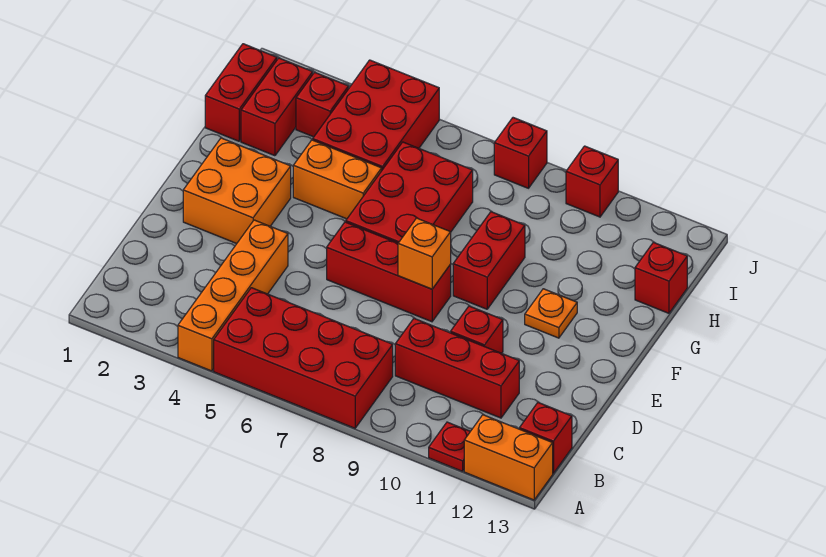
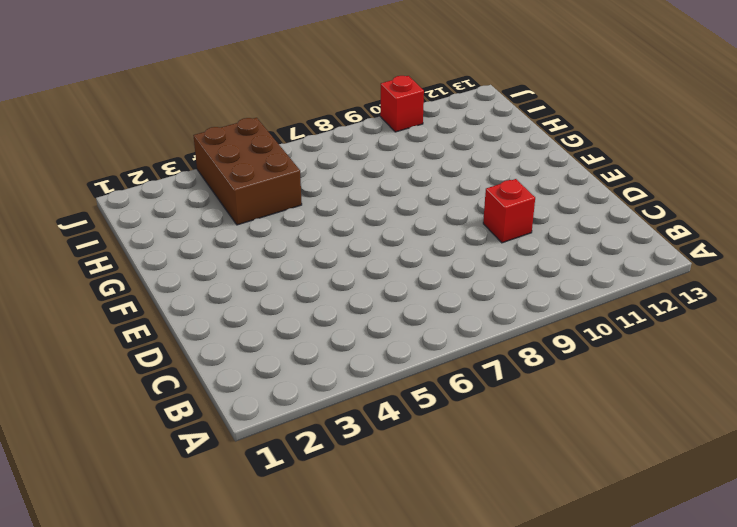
brown brick H4:J5 level 1 -> red brick H4:J5 level 1
none -> orange brick A4:D4 level 1
none -> red brick A5:B8 level 1
none -> red plate A11 level 1

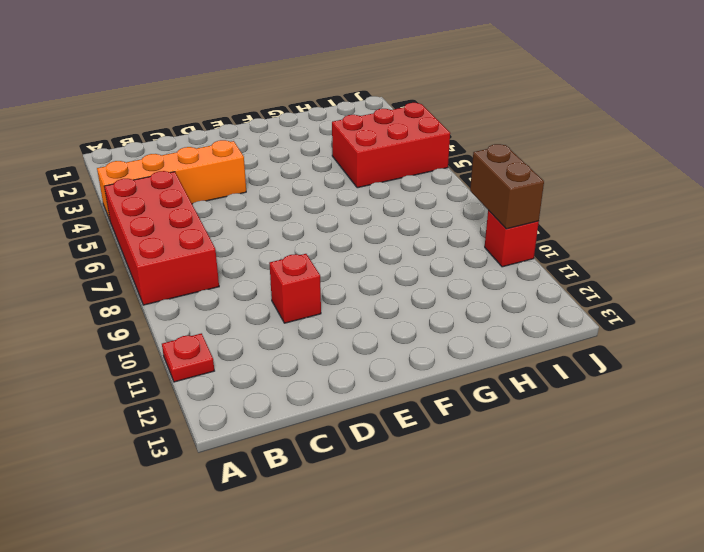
brown brick J9:J10 level 2 -> none
none -> orange brick A12:A13 level 1
none -> red brick B13 level 1
none -> red brick C9:C11 level 1

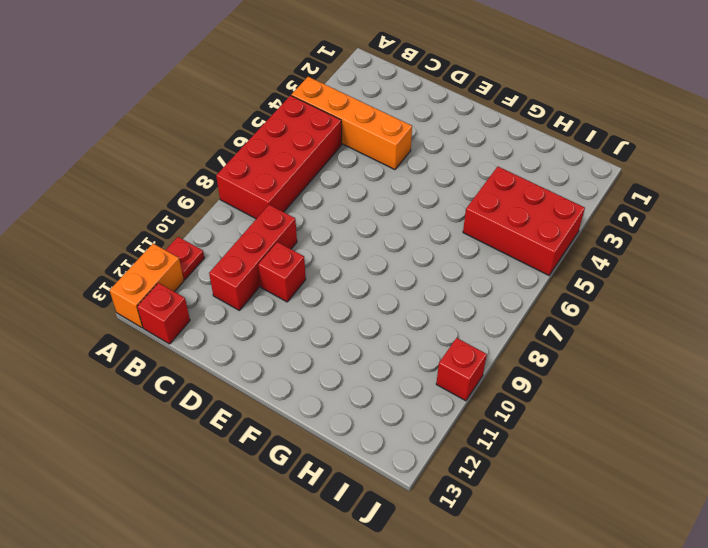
none -> orange brick E2:F3 level 1
none -> red brick E6:E8 level 1
none -> red brick F6:H7 level 1

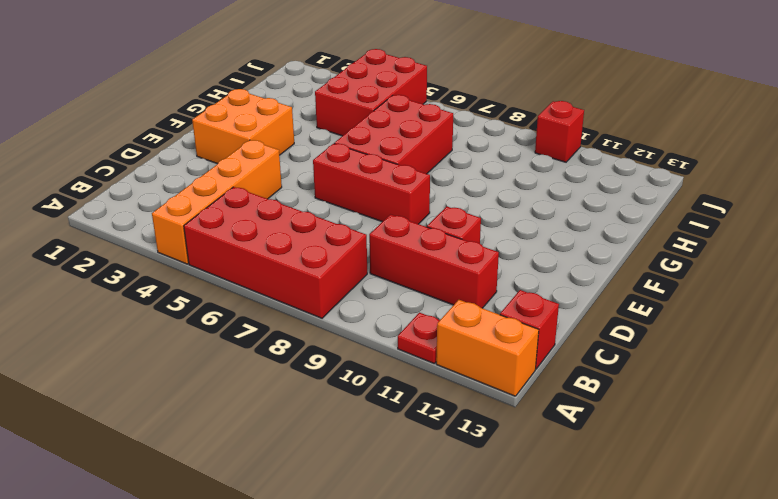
none -> red brick F9:G9 level 1
none -> orange plate F11 level 1
none -> orange brick G4:G5 level 1

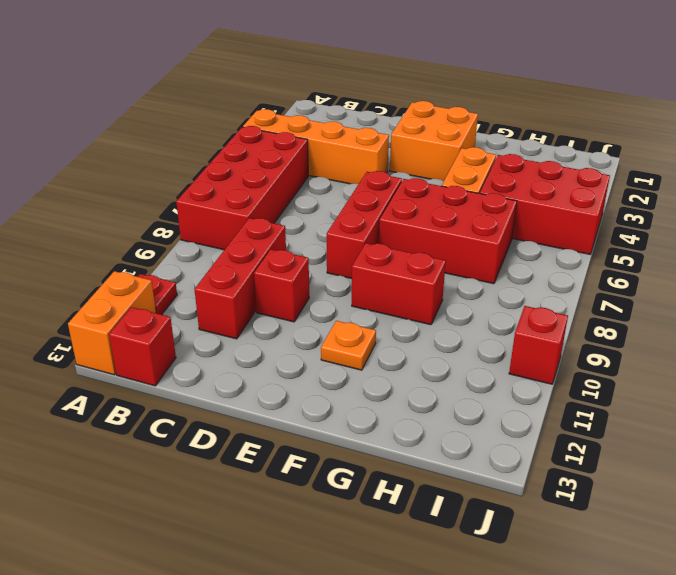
none -> red brick H1:I1 level 1
none -> red brick H2:I2 level 1
none -> red brick H13 level 1

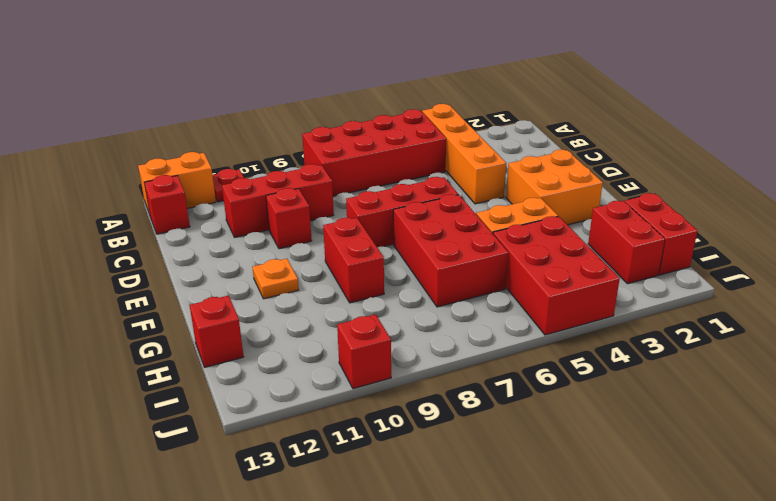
none -> red brick I3 level 1
none -> red brick J8 level 1
none -> orange brick E8 level 2

